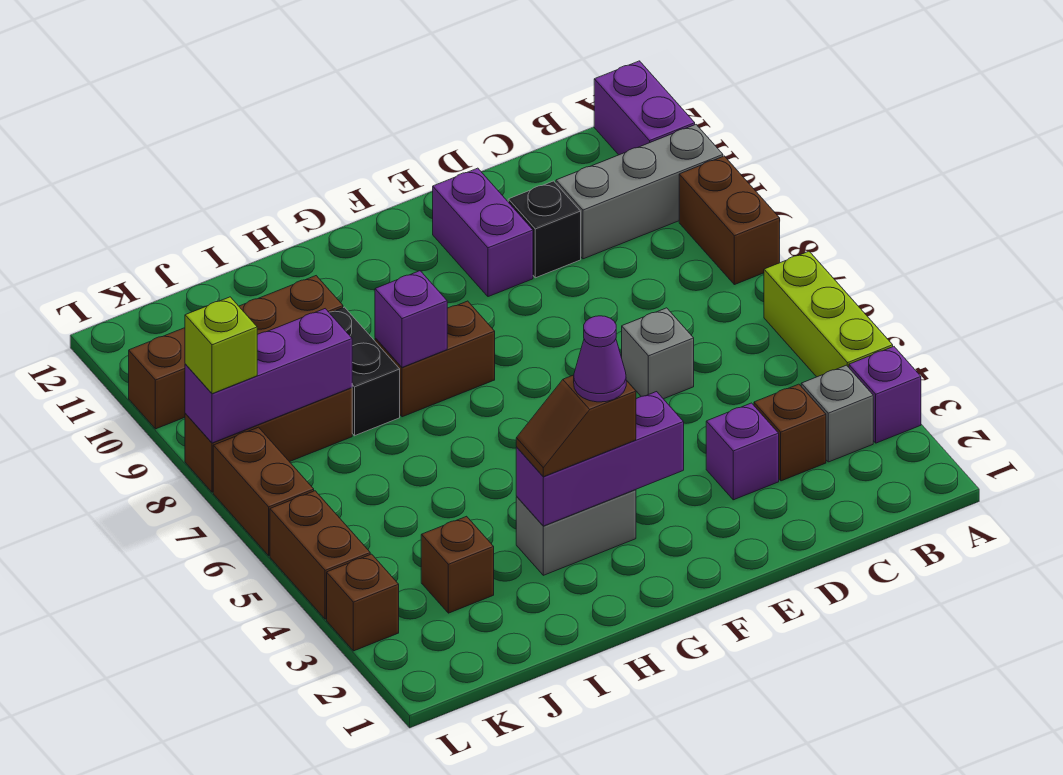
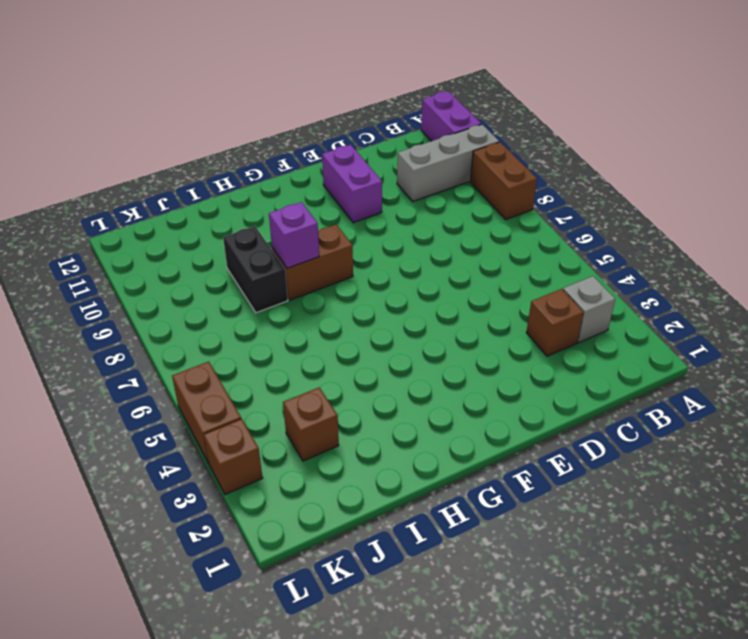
none -> purple brick A3 level 1
none -> lime brick A4:A6 level 1
none -> purple brick D3 level 1

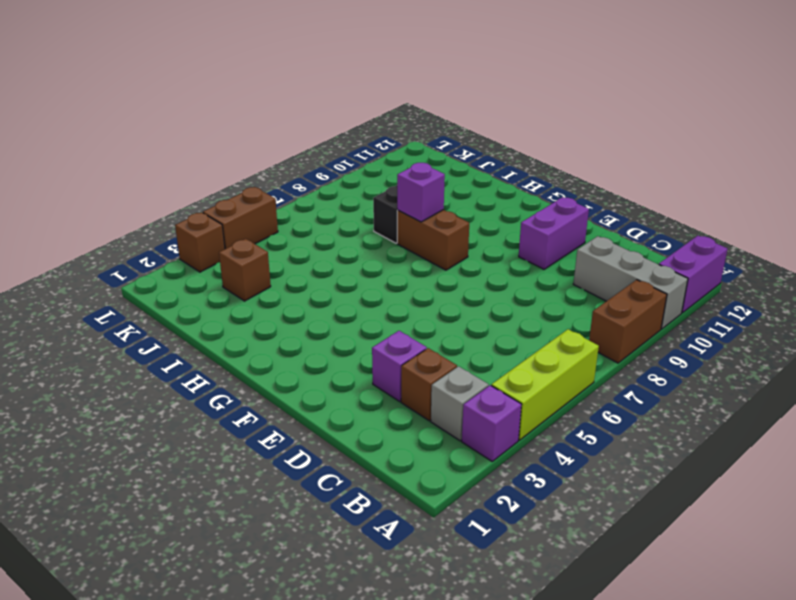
none -> grey brick D6 level 1
none -> black brick D10 level 1
none -> grey brick G3:H3 level 1

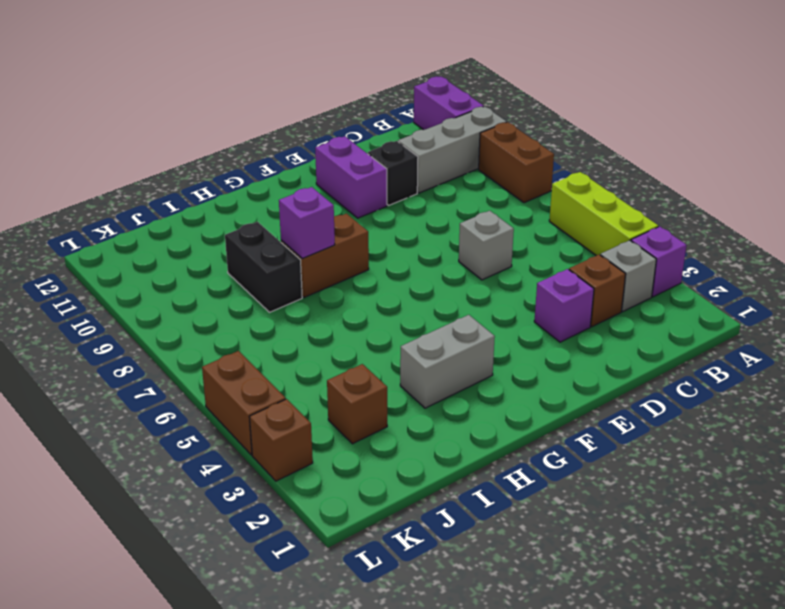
none -> brown brick I10:L10 level 1
none -> brown brick J8:L8 level 1
none -> brown brick L6:L7 level 1

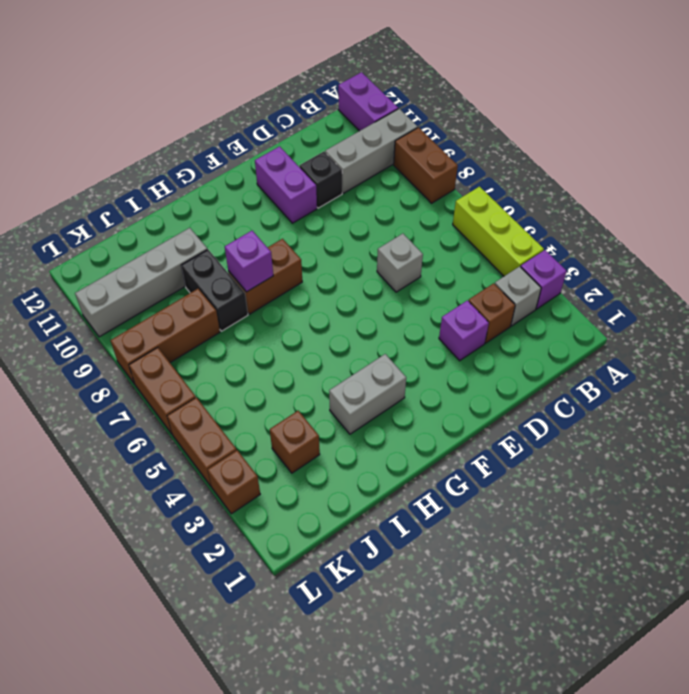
grey brick I10:L10 level 1 -> brown brick I10:L10 level 1
none -> purple brick F3:H3 level 2
none -> purple brick J8:L8 level 2
none -> brown slope G3:H3 level 3 top G

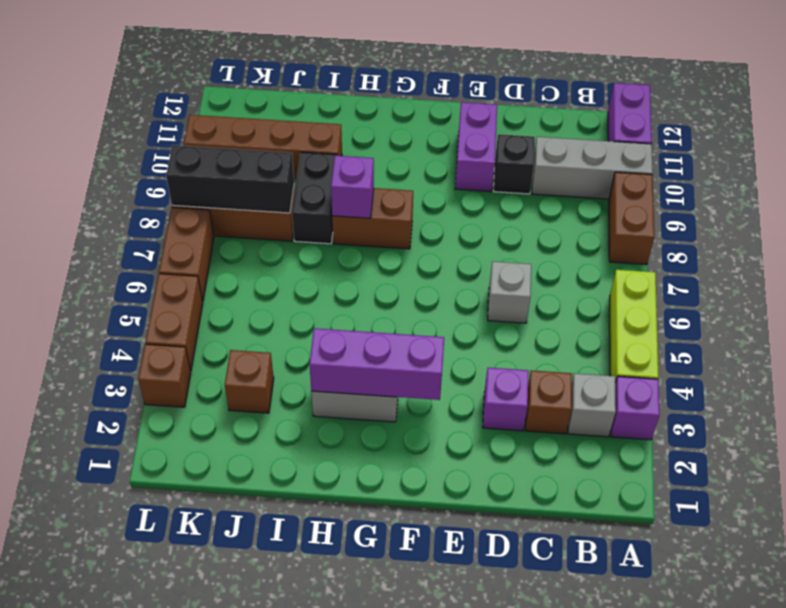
black brick J8:L8 level 2 -> purple brick J8:L8 level 2
none -> brown slope G3:H3 level 3 top G
none -> lime brick L8 level 3
none -> purple cone G3 level 4

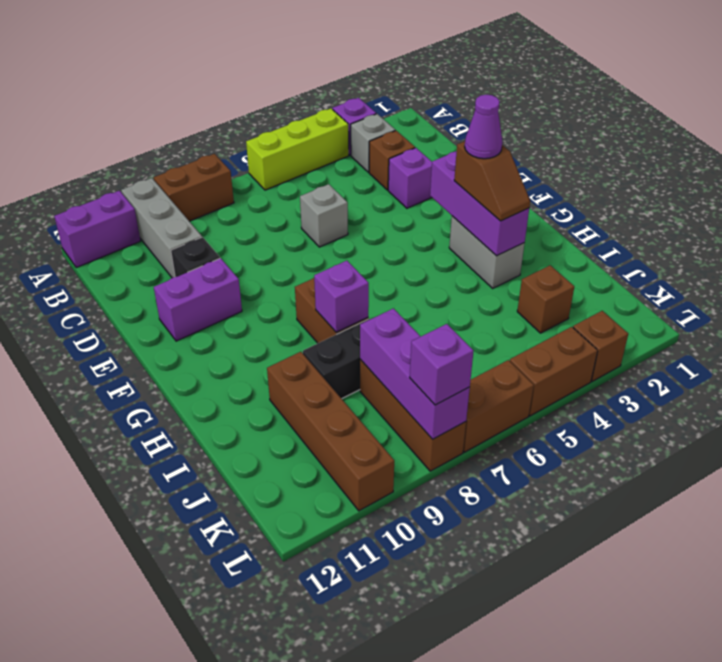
purple brick L8 level 3 -> lime brick L8 level 3

